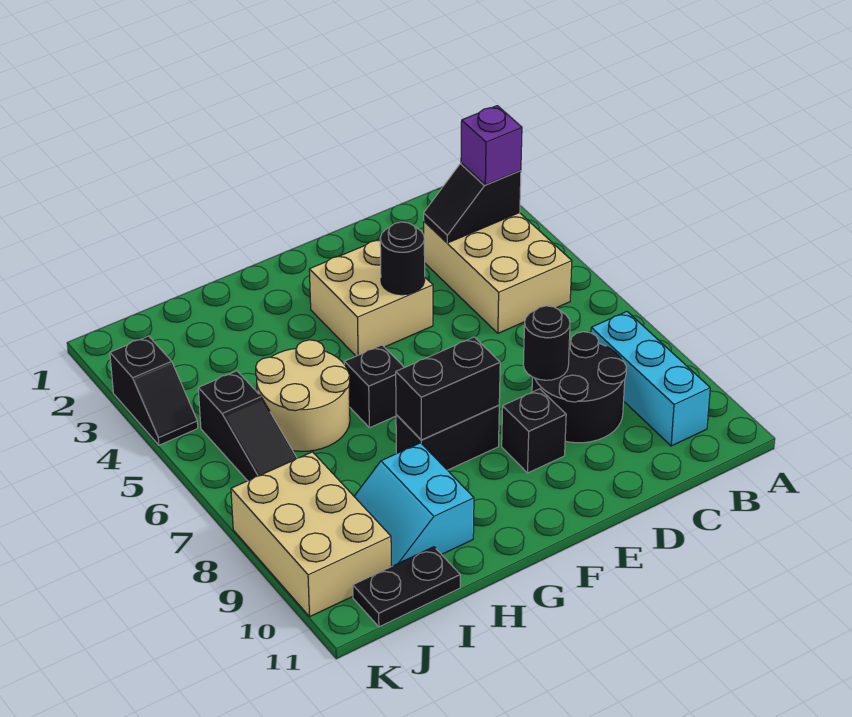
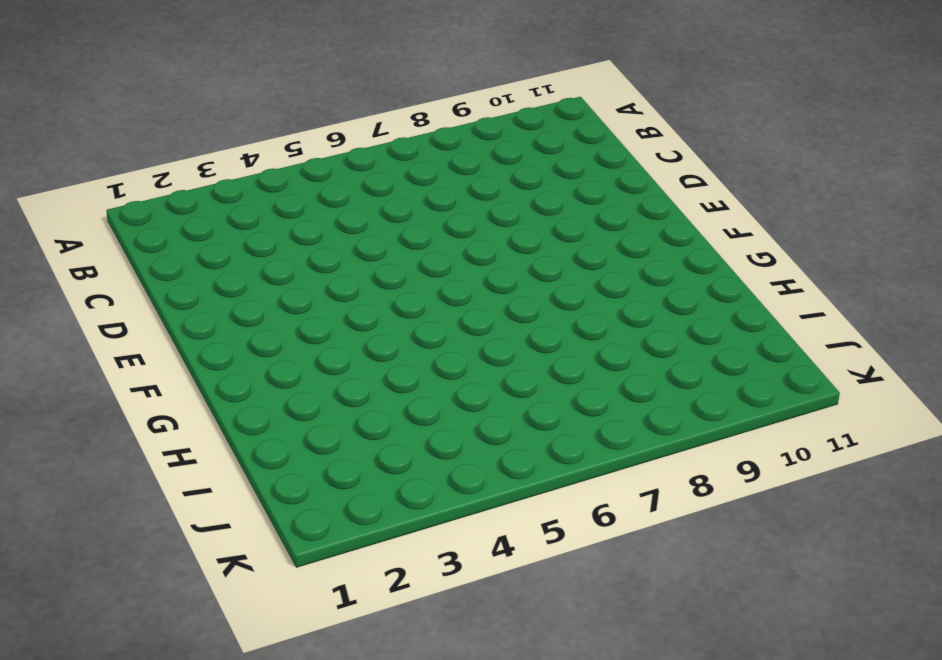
none -> tan brick B3:C5 level 1
none -> cyan brick B8:B10 level 1
none -> black round brick C8:D9 level 1

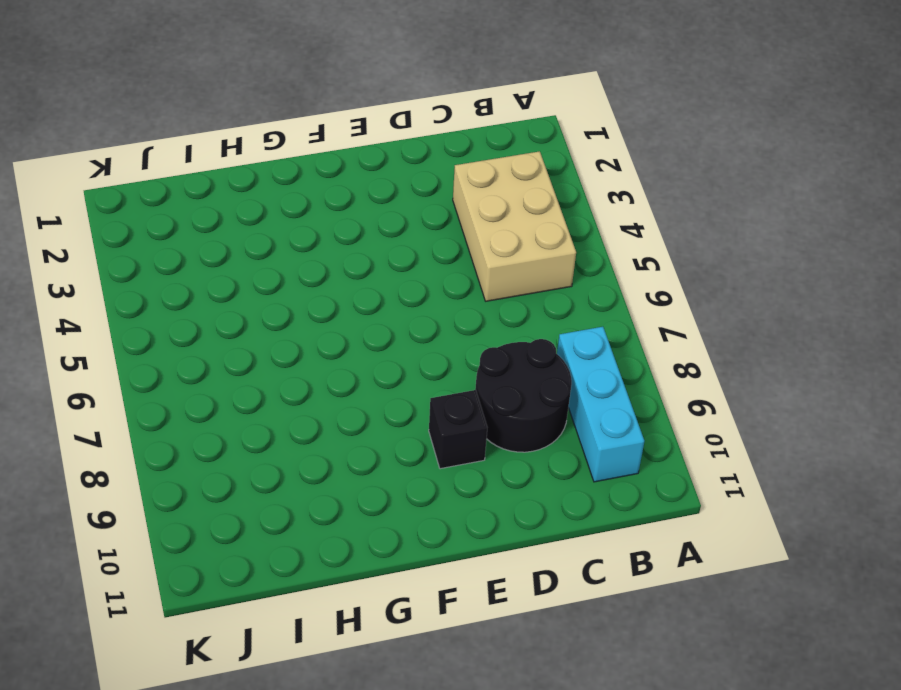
none -> tan brick E3:F4 level 1
none -> black brick F8:G8 level 1
none -> black brick G6 level 1

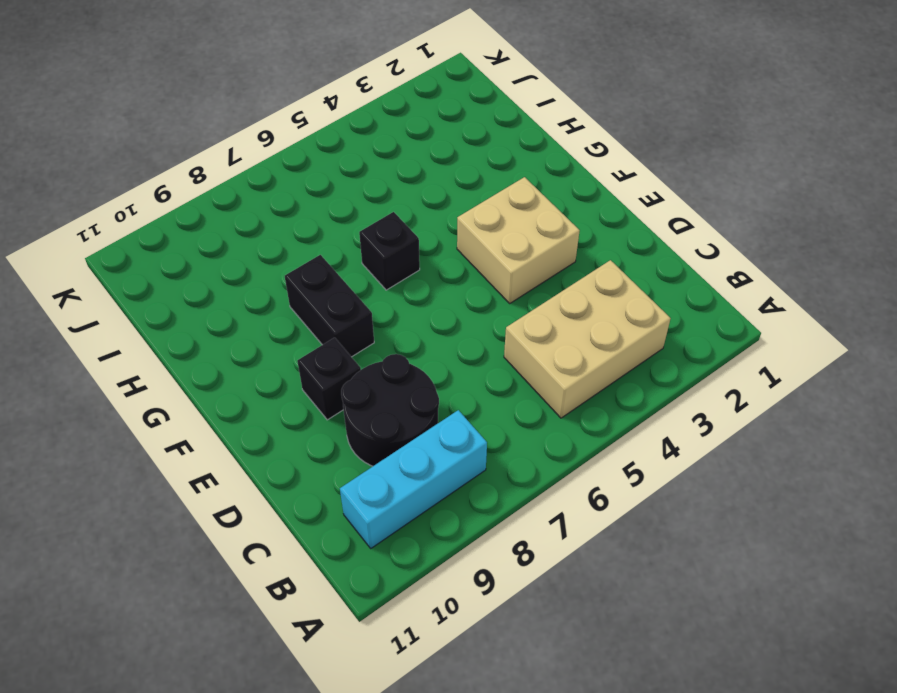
none -> tan round brick H5:I6 level 1
none -> cyan slope H9:I10 level 1 top H
none -> black plate I11:J11 level 1

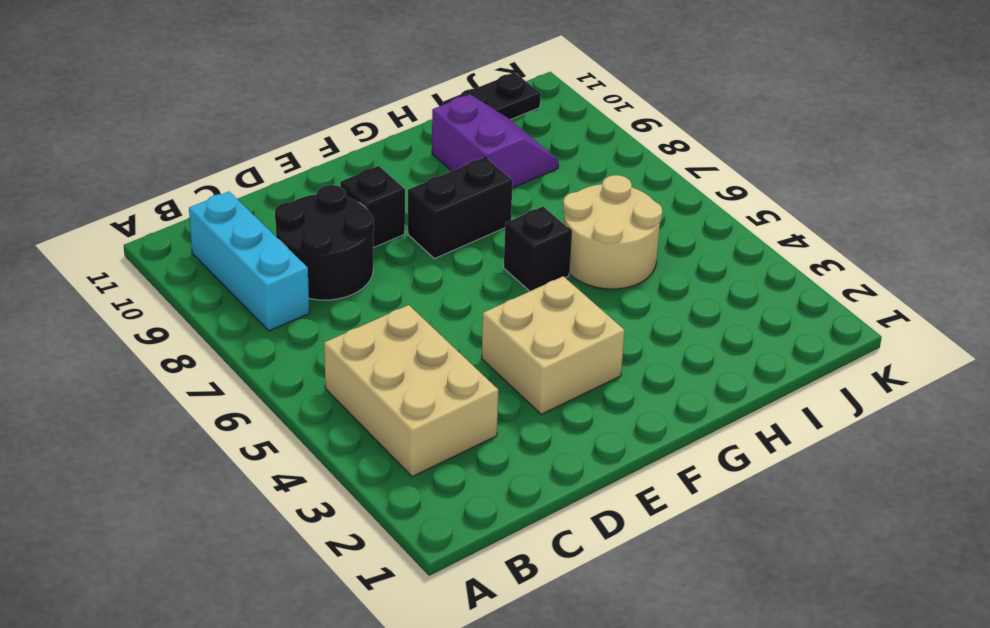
purple slope H9:I10 level 1 top H -> cyan slope H9:I10 level 1 top H
none -> black slope J5:J7 level 1 top 5
none -> tan brick J8:K10 level 1
none -> black slope K3:K4 level 1 top 3

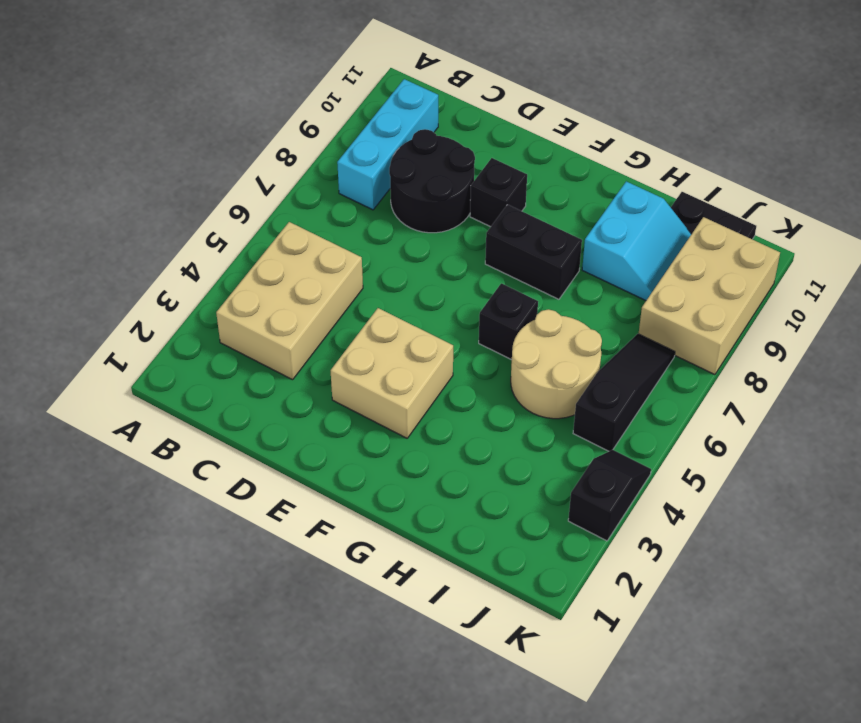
none -> black slope B3:C3 level 2 top B
none -> black round brick D8 level 2
none -> black round brick E4 level 2

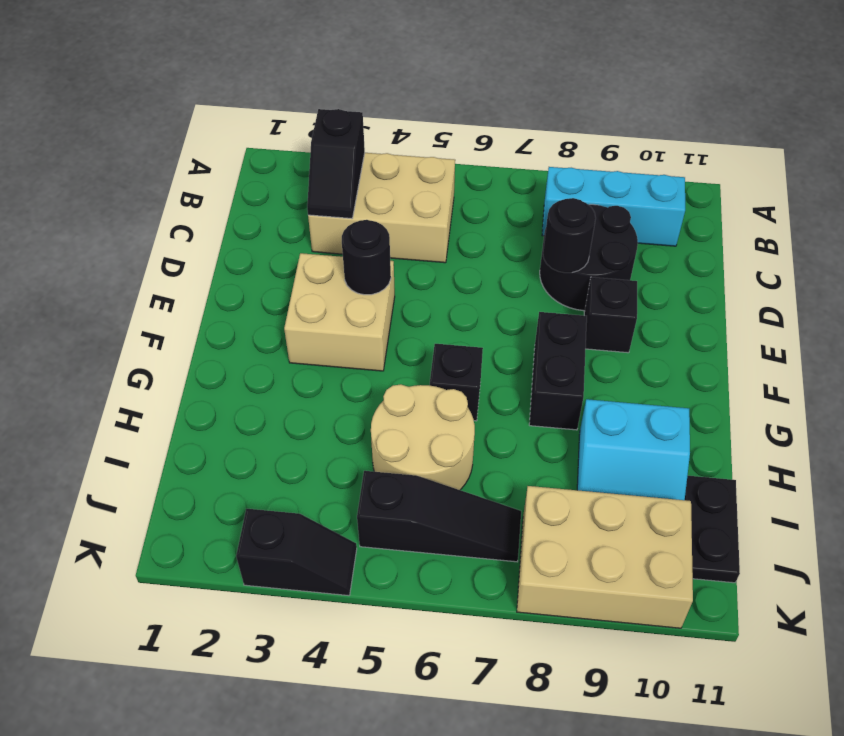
none -> black brick F8:G8 level 2
none -> purple brick B3 level 3

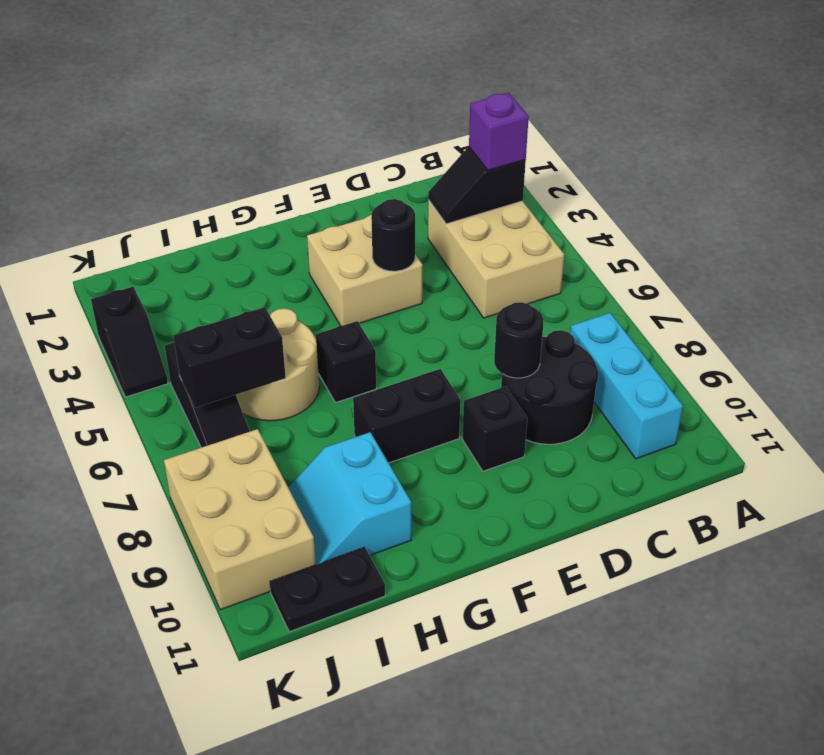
black brick I6:J6 level 2 -> black brick F8:G8 level 2

